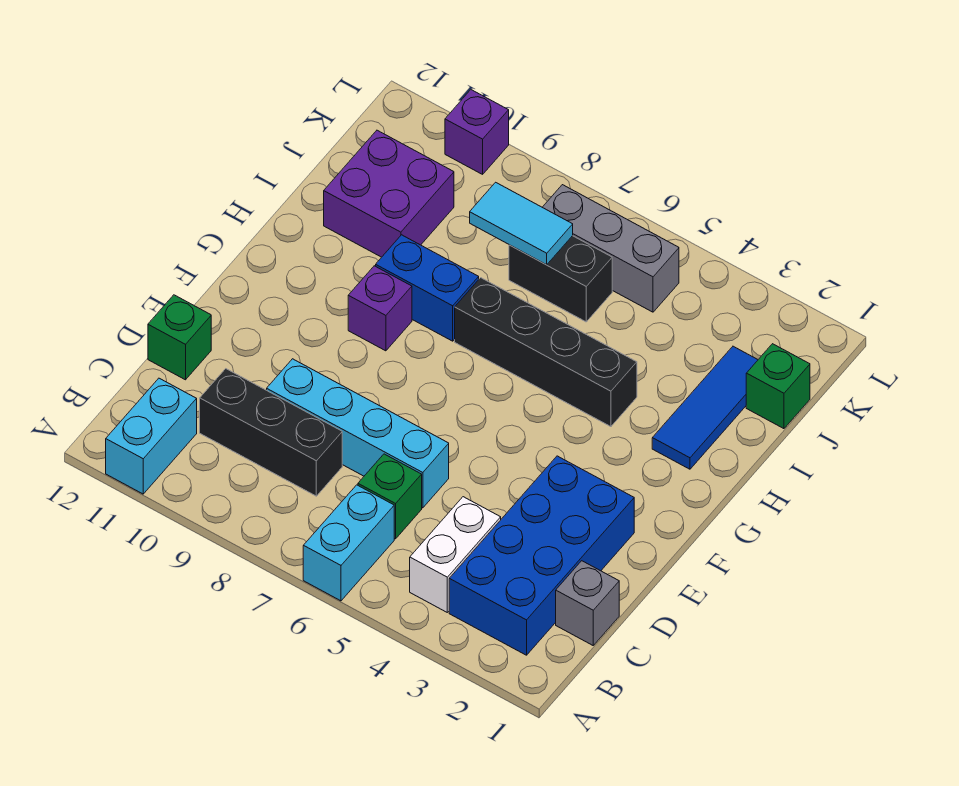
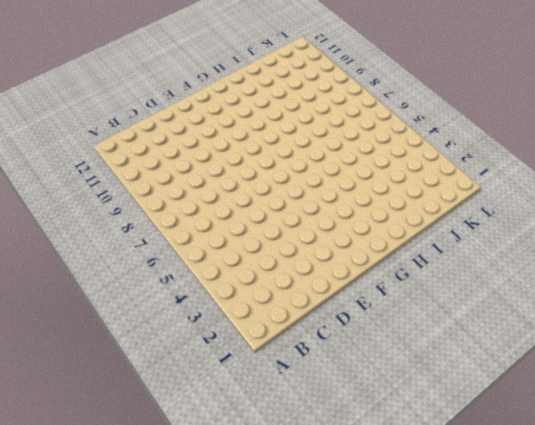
none -> cyan brick A6:B6 level 1
none -> cyan brick A11:B11 level 1
none -> blue brick B2:E3 level 1

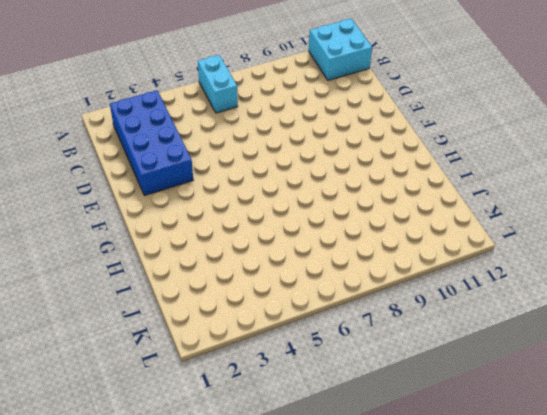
cyan brick A11:B12 level 1 -> cyan brick A11:B11 level 1
none -> white brick B4:C4 level 1
none -> grey brick C1 level 1
none -> green brick C6 level 1

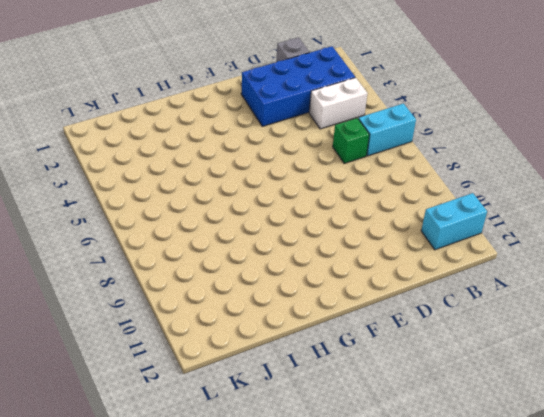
none -> black brick C8:C10 level 1
none -> cyan brick D6:D9 level 1
none -> green brick D12 level 1

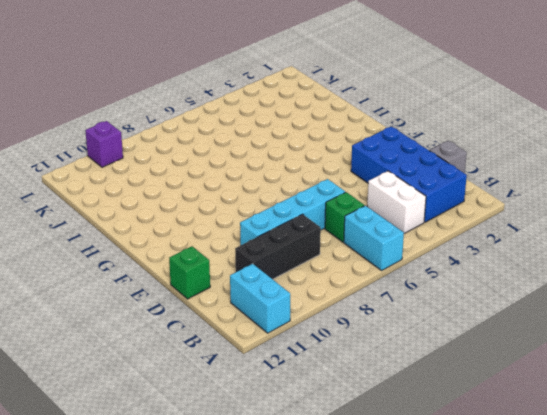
none -> purple brick G9 level 1
none -> blue tile H2:J2 level 1
none -> black brick H4:H7 level 1

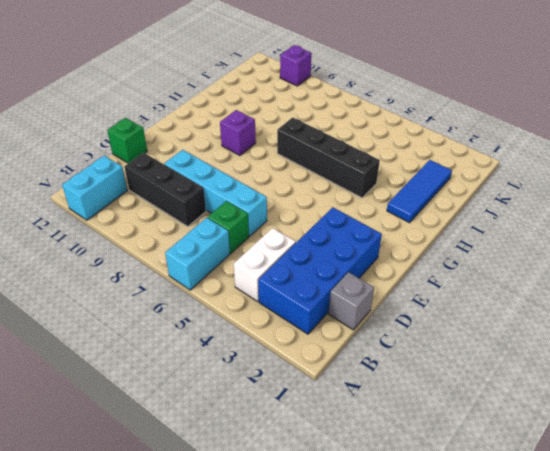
none -> blue brick H8:H9 level 1
none -> purple brick I10:J11 level 1
none -> green brick J1 level 1

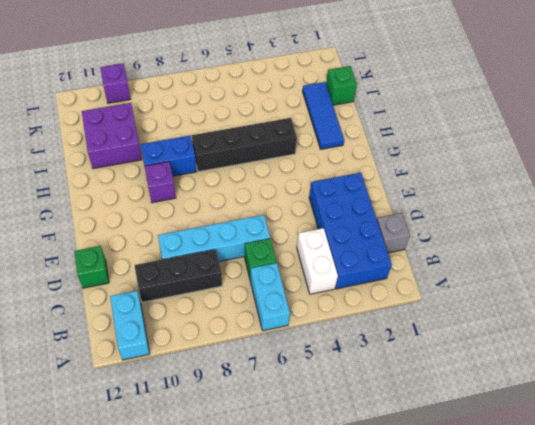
none -> black brick J6:J7 level 1
none -> grey brick K5:K7 level 1
none -> cyan tile J7:J8 level 2

